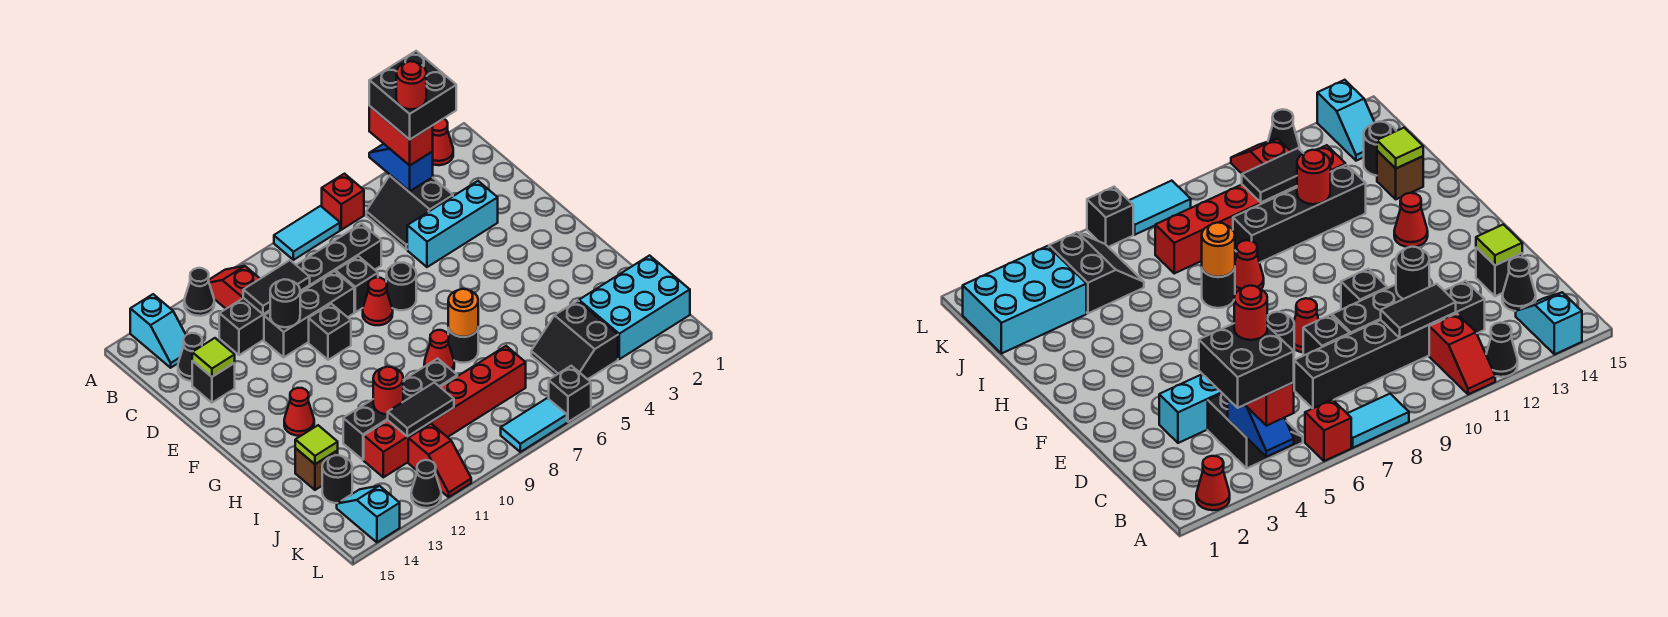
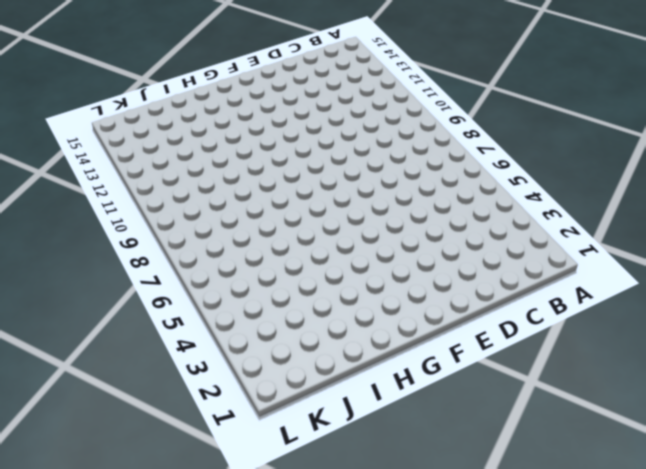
none -> red cone A2 level 1
none -> red brick A6 level 1
none -> cyan tile A7:A8 level 1
none -> red slope A11:B11 level 1 top B

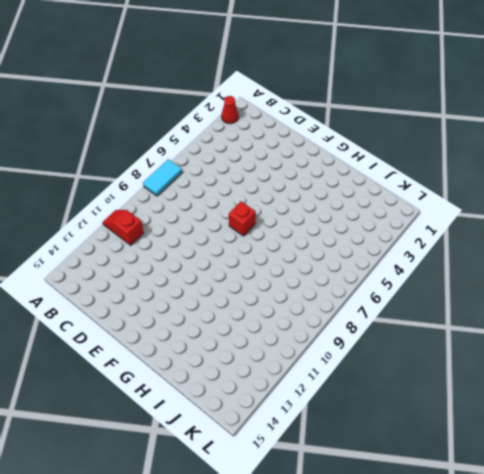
red brick F7 level 1 -> red brick A6 level 1
none -> black cone A12 level 1
none -> cyan slope A14:B14 level 1 top A
none -> black slope B4:C5 level 1 top 4
none -> black brick C7:C12 level 1

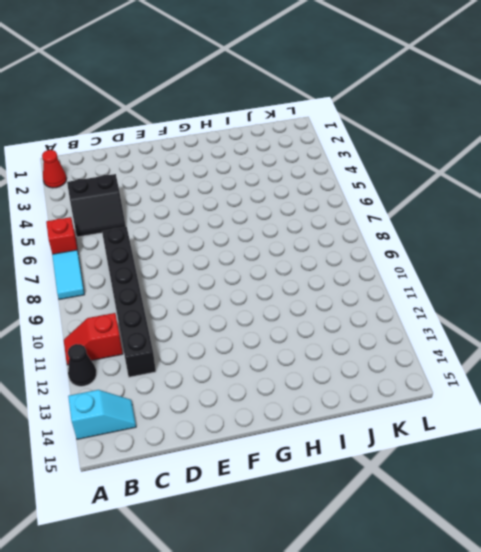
none -> black cone C14 level 1
none -> cyan brick D3:D5 level 1
none -> black brick D8 level 1
none -> black brick D9:D11 level 1

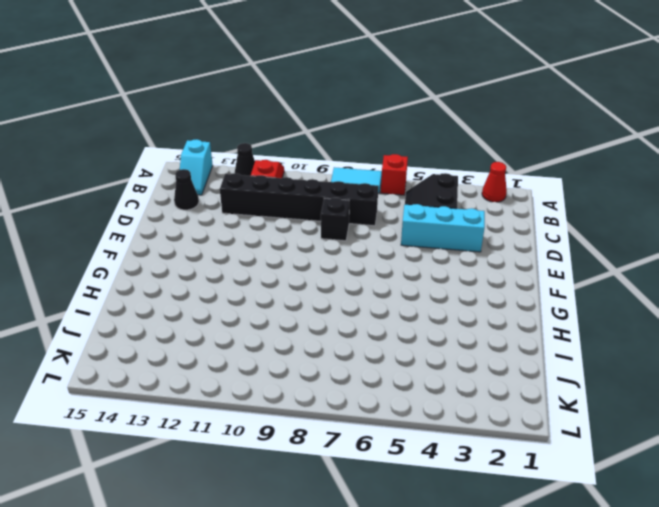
none -> black brick D9:D11 level 1
none -> black brick D14 level 1
none -> black round brick E7 level 1
none -> red cone E8 level 1

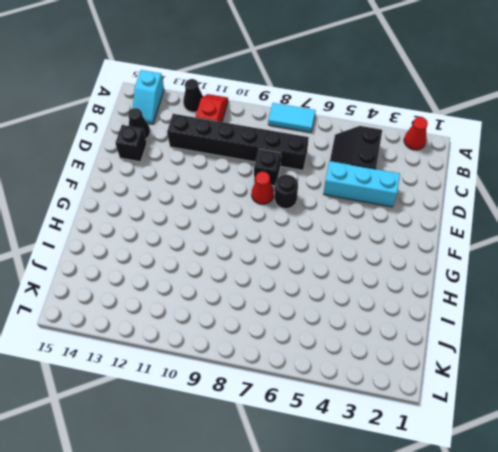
none -> red brick A6 level 1
none -> black brick D9:D11 level 1
none -> black brick E10 level 1
none -> red cone G13 level 1

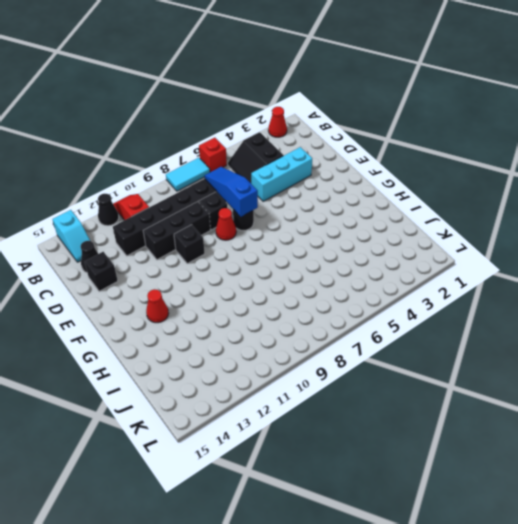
blue slope C7:E7 level 2 top E -> none
none -> black round brick H7 level 1
none -> red cone H8 level 1
none -> black brick I9:I12 level 1
none -> brown brick I14 level 1

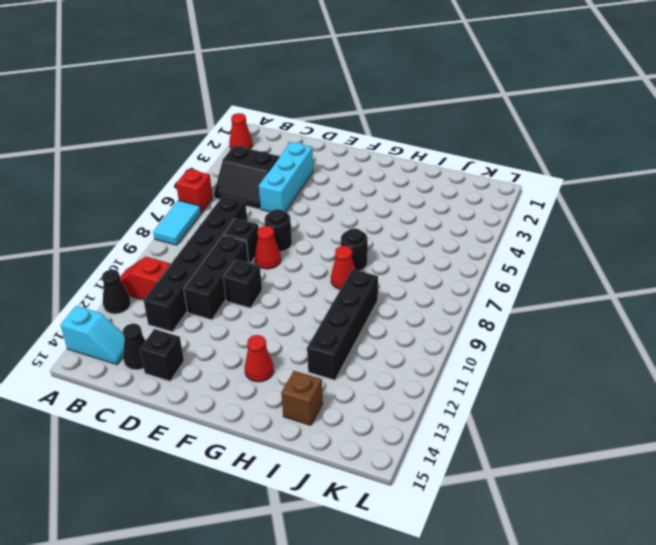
none -> cyan brick J1:K3 level 1
none -> black slope J4:K5 level 1 top 4
none -> red brick J7:J12 level 1
none -> black round brick J14 level 1

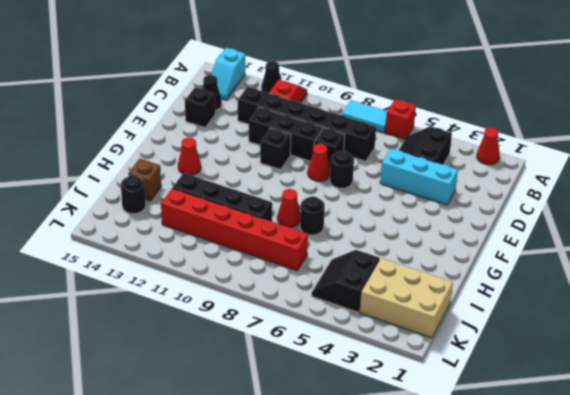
tan brick J1:K3 level 1 -> cyan brick J1:K3 level 1
none -> red slope K11:L11 level 1 top K
none -> cyan slope K14:L14 level 1 top L
none -> black brick L6 level 1
none -> cyan tile L7:L8 level 1

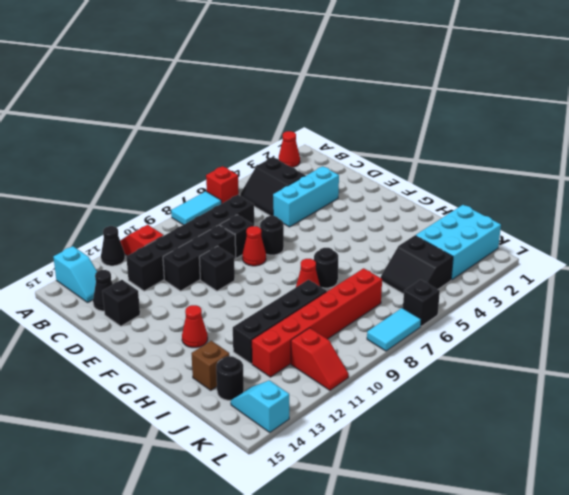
none -> black cone L12 level 1
none -> blue slope A4:B4 level 2 top B
none -> black tile C10:C11 level 2
none -> black round brick D11 level 2

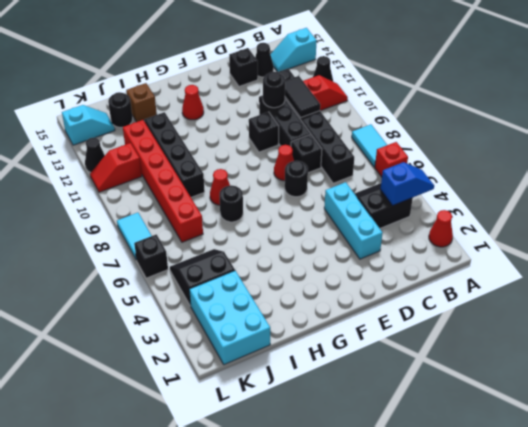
none -> lime tile D14 level 2
none -> orange round brick H7 level 2
none -> red round brick I11 level 2
none -> lime tile I14 level 2

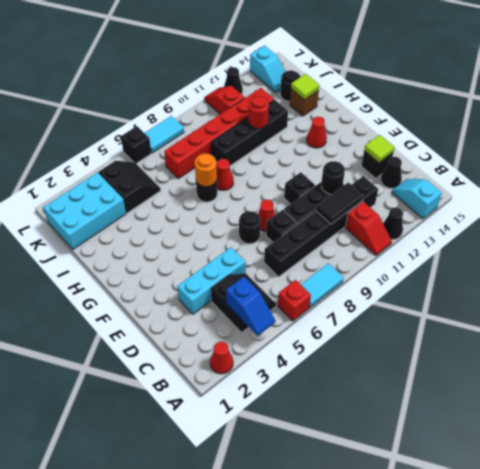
none -> black tile J10:J11 level 2
none -> red brick A4:B4 level 3
none -> black brick A3:B4 level 4
none -> red round brick B4 level 5

